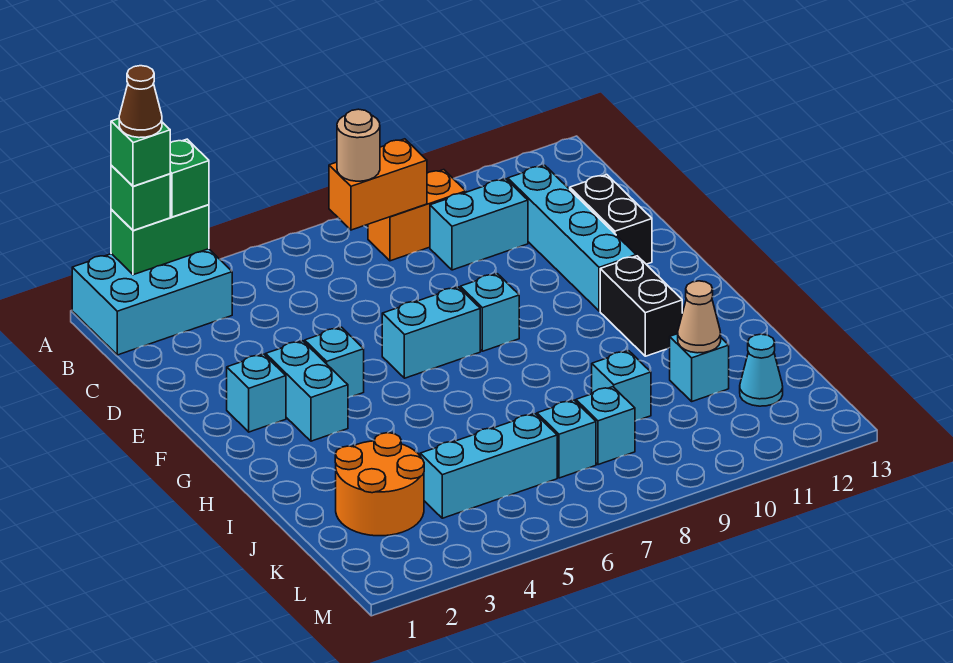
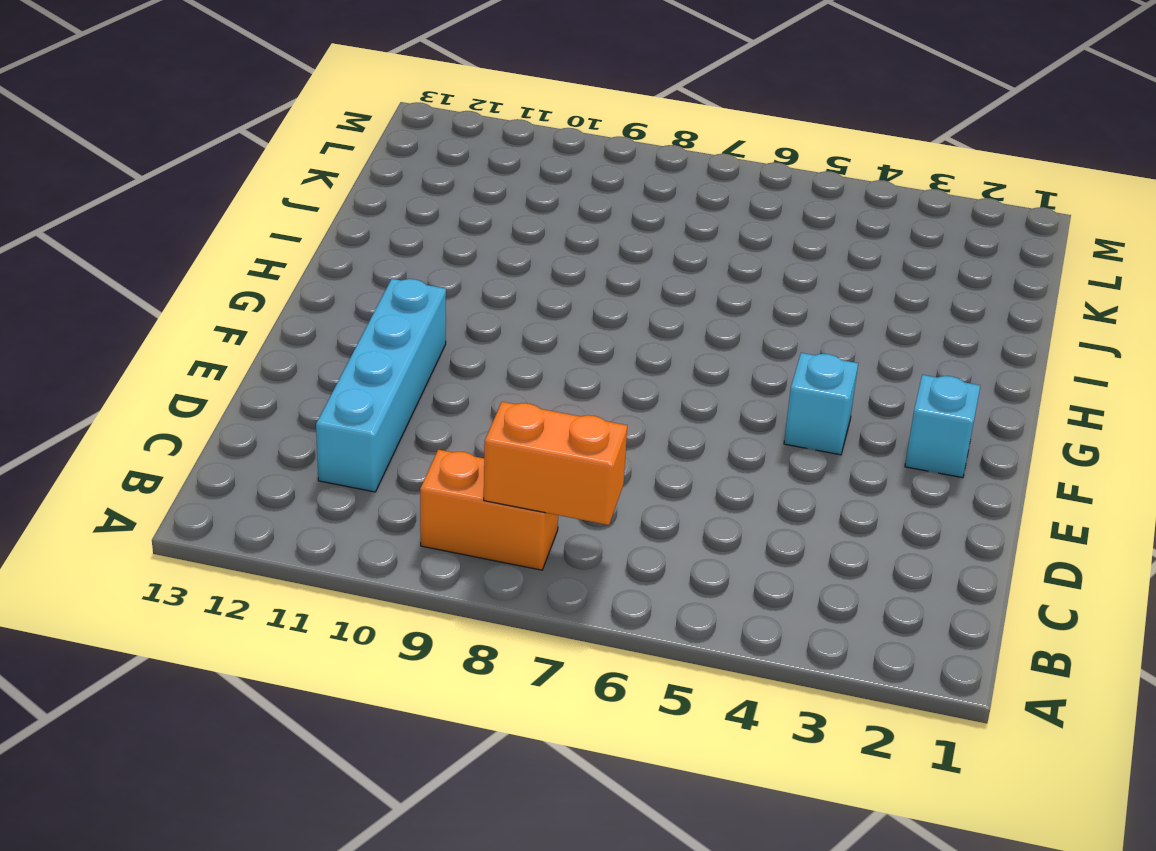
none -> cyan brick A1:B3 level 1
none -> cyan brick C9:C10 level 1
none -> black brick D12:E12 level 1

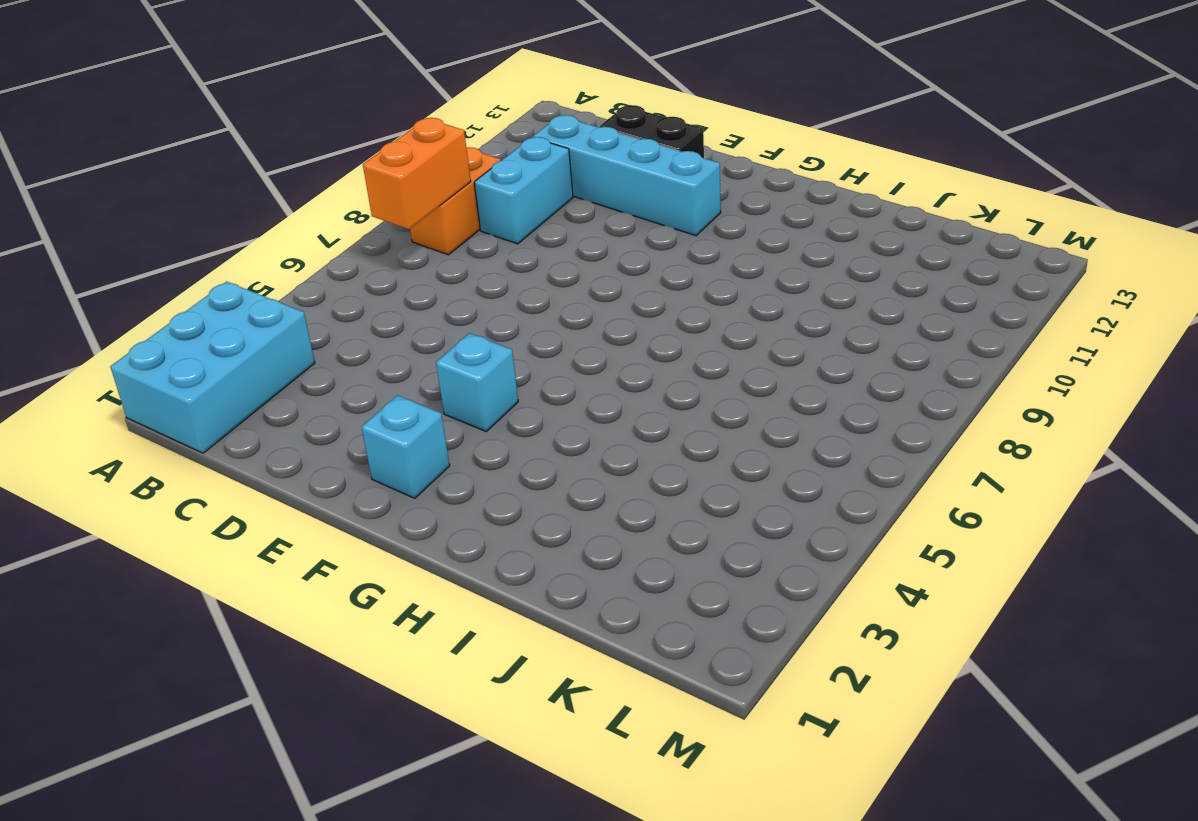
none -> cyan brick F3:G3 level 1
none -> cyan brick F6:F7 level 1
none -> cyan brick F8 level 1

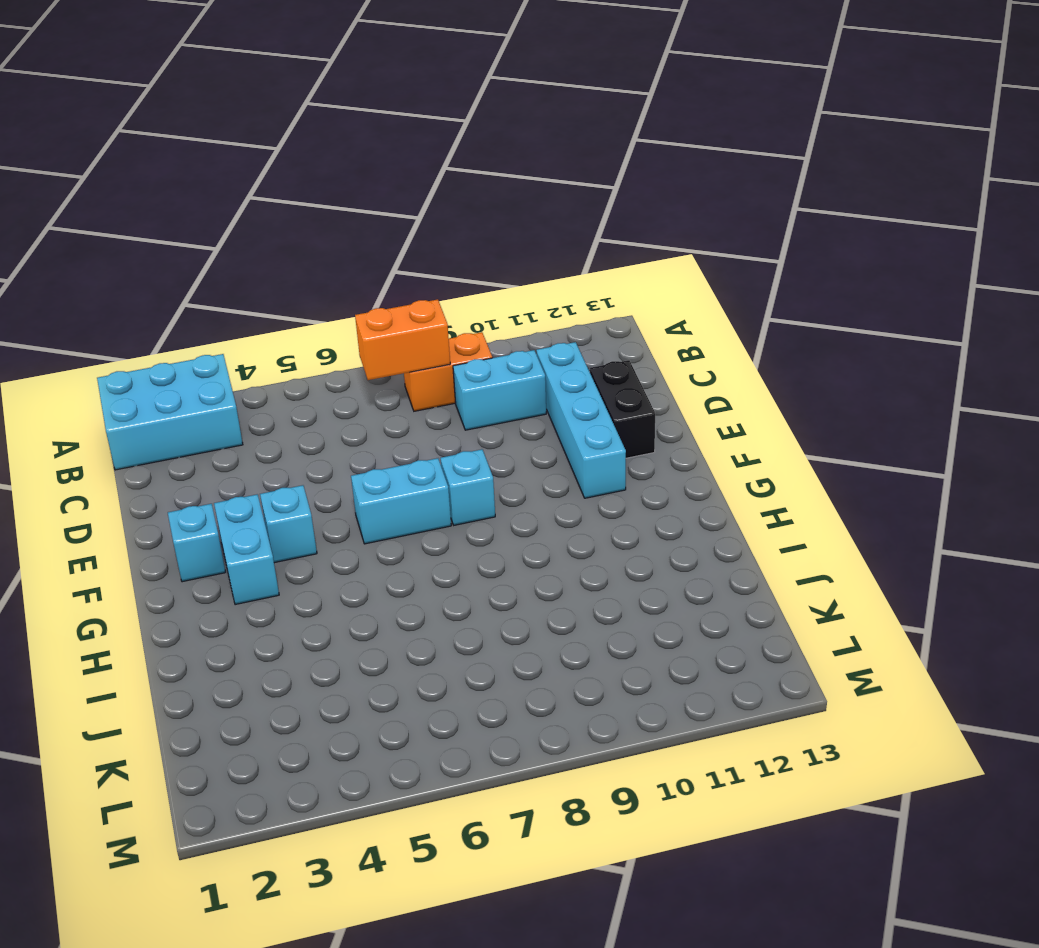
none -> black brick G11:H11 level 1
none -> orange round brick J2:K3 level 1
none -> cyan brick J9 level 1

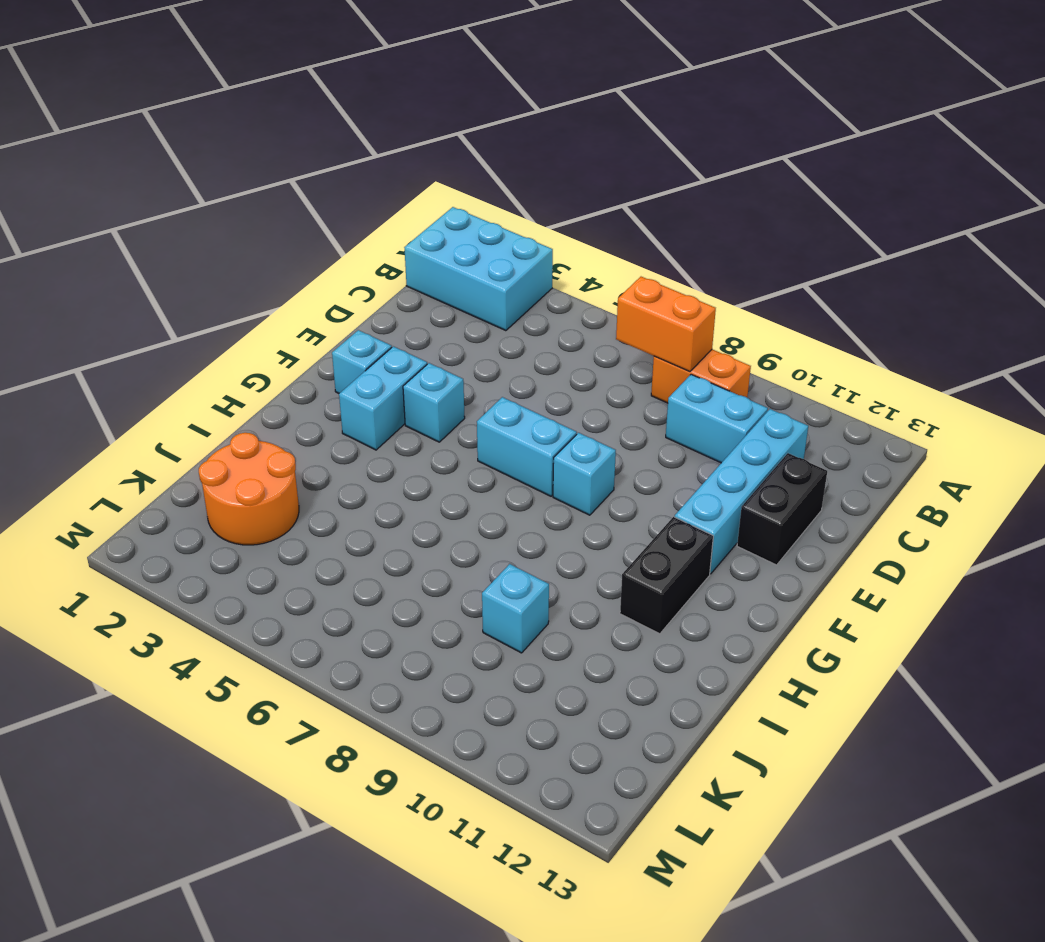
none -> cyan brick J11 level 1
none -> cyan brick K4:K6 level 1
none -> cyan brick K7 level 1

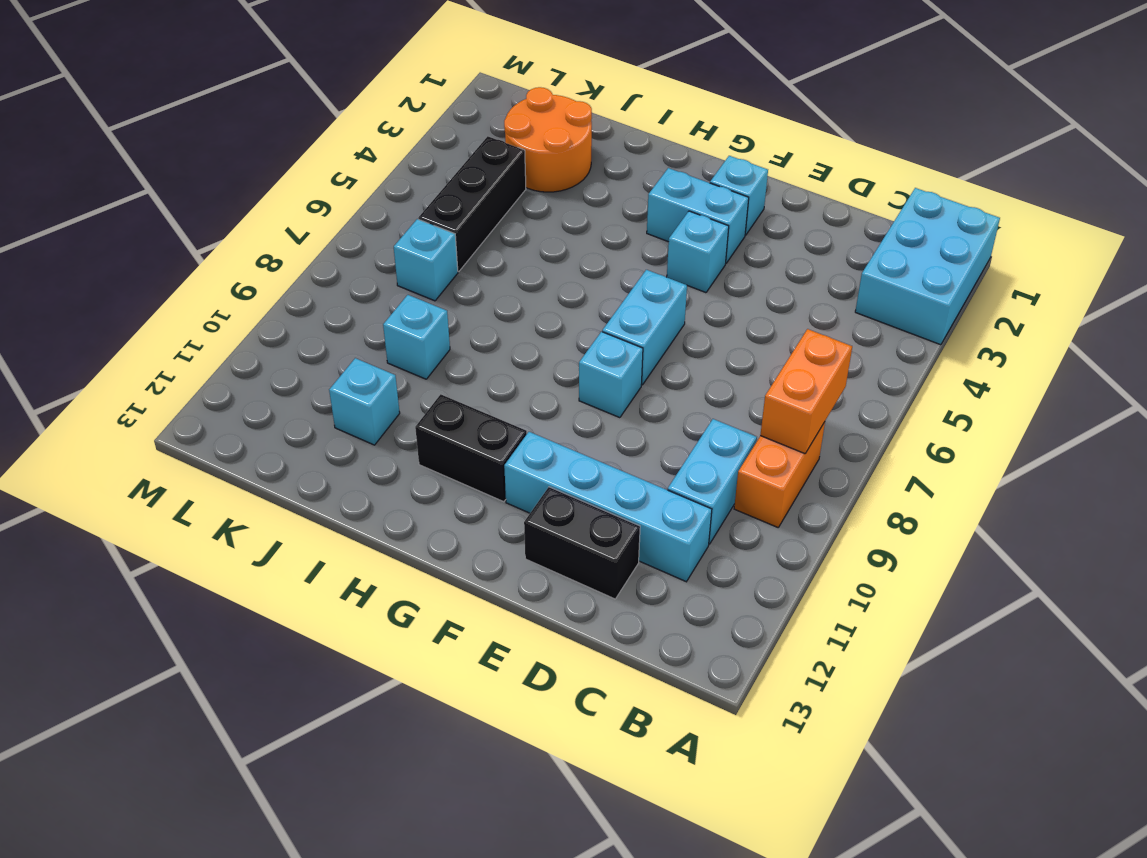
black brick K4:K6 level 1 -> cyan brick K4:K6 level 1
none -> cyan brick K8 level 1
none -> cyan cone K12 level 1
none -> green brick A2:A3 level 2

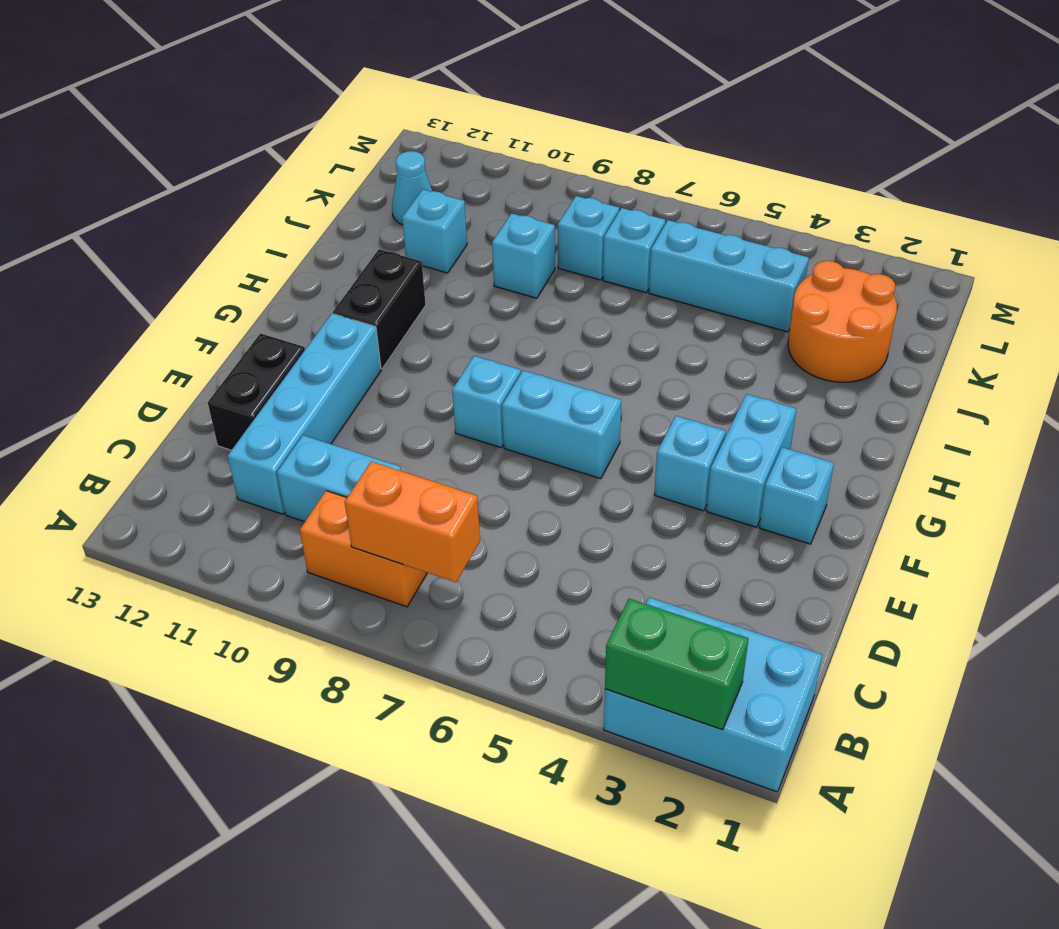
none -> tan cone J11 level 2
none -> green brick A2 level 3
none -> green brick A3 level 3

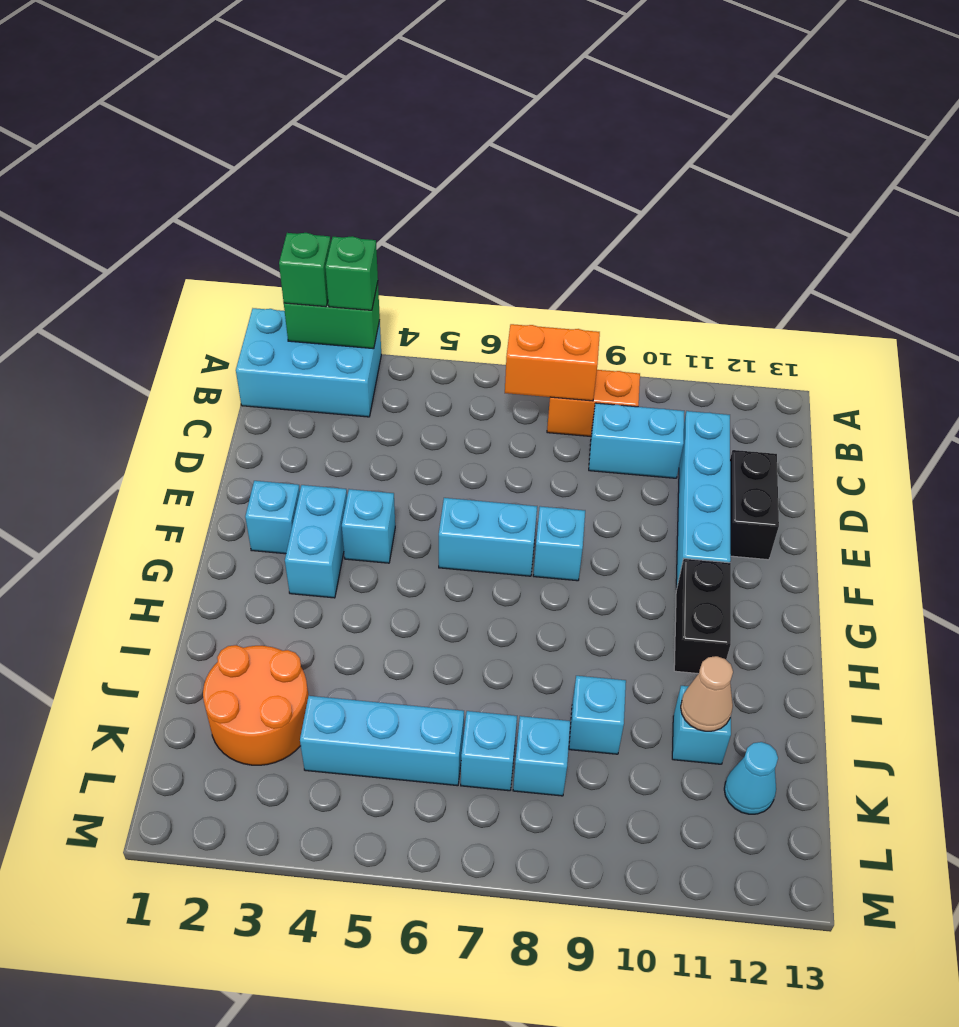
none -> tan round brick B7 level 3
none -> green brick A2 level 4
none -> brown cone A2 level 5

